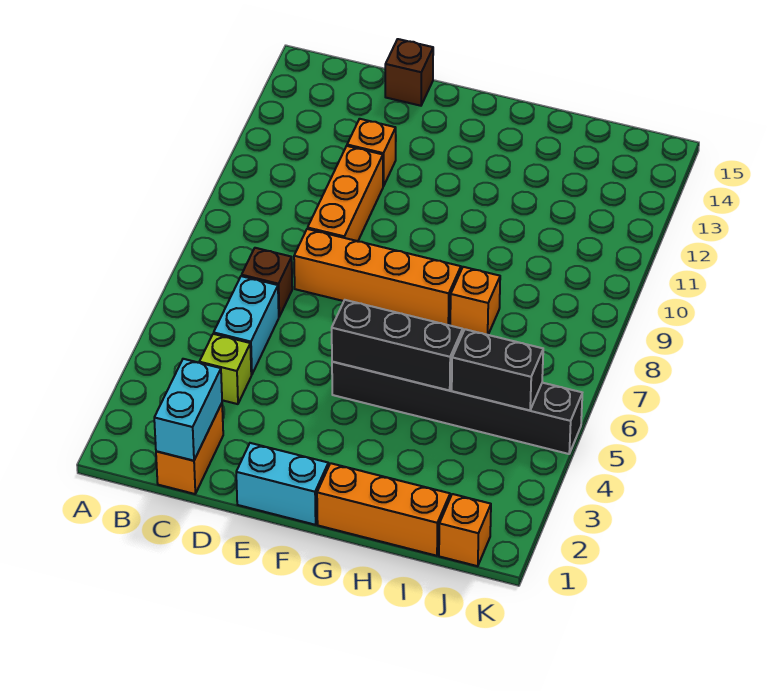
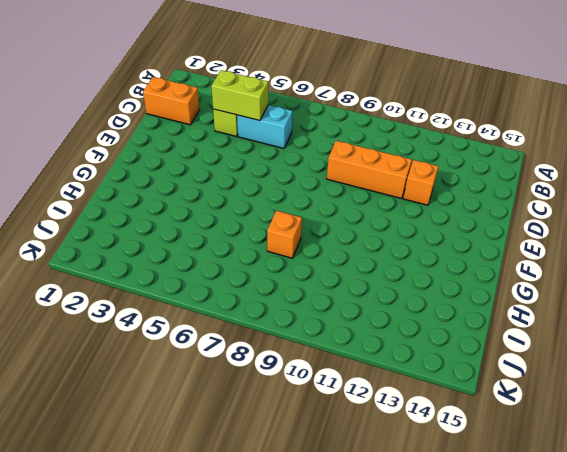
lime brick C4:C5 level 2 -> none
none -> brown brick C7 level 1
none -> orange brick D8:G8 level 1
none -> brown brick D15 level 1

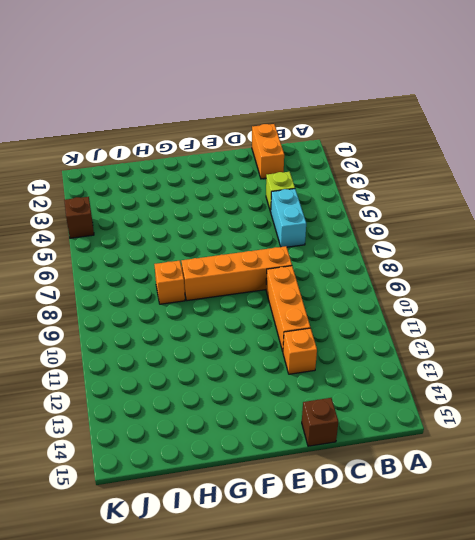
brown brick K4 level 1 -> brown brick C7 level 1
none -> cyan brick E1:F1 level 1
none -> black brick F5:K5 level 1
none -> orange brick G1:I1 level 1

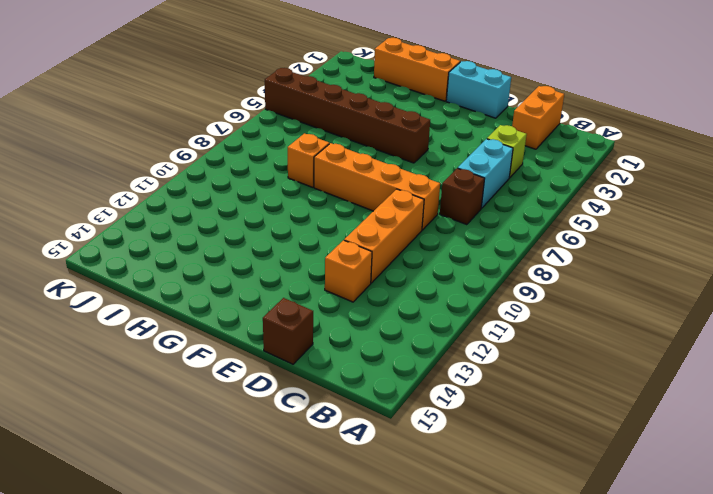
brown brick F5:K5 level 1 -> black brick F5:K5 level 1
none -> orange brick J1 level 1
none -> cyan brick C1:C2 level 2
none -> black brick F5:H5 level 2

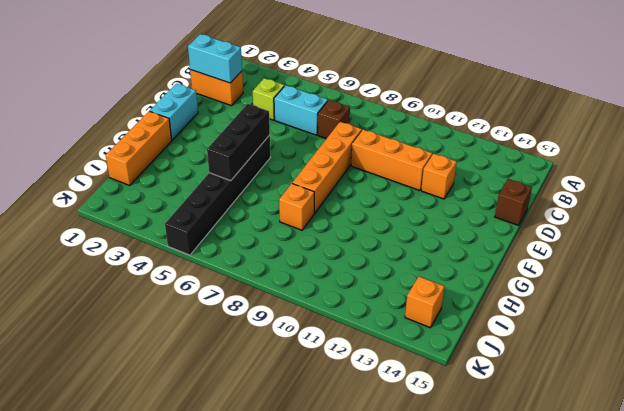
orange brick J14 level 1 -> orange brick J1 level 1
none -> black brick I5:J5 level 2

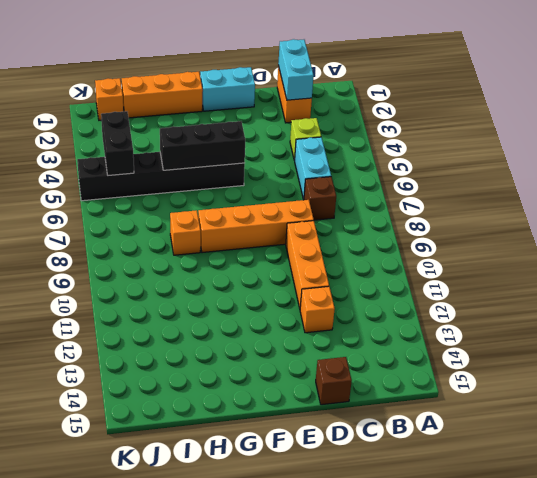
black brick J4:J5 level 2 -> black brick I5:J5 level 2

